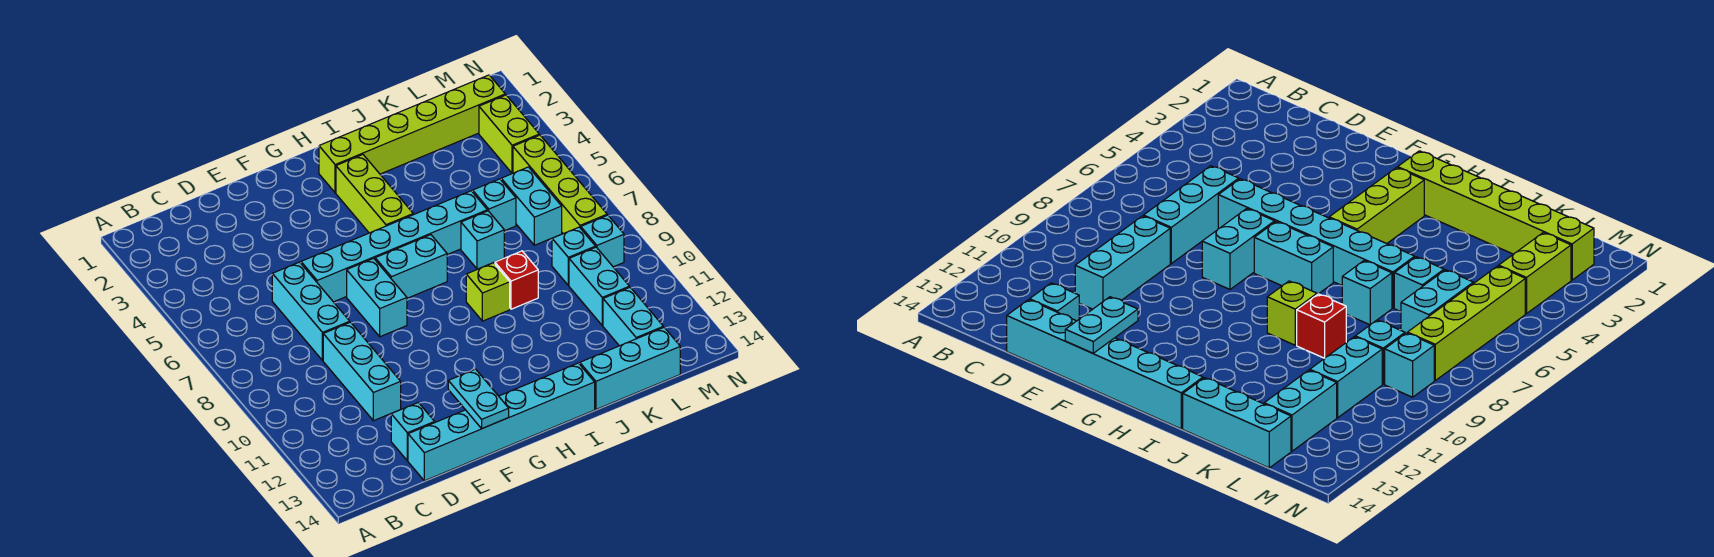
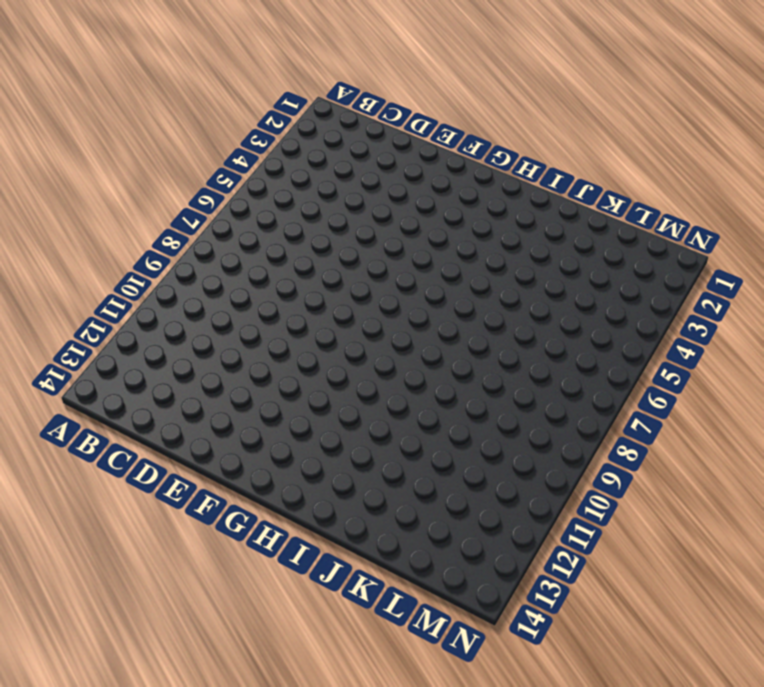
none -> cyan brick D6:D8 level 1
none -> cyan brick D9:D11 level 1
none -> cyan brick D13 level 1

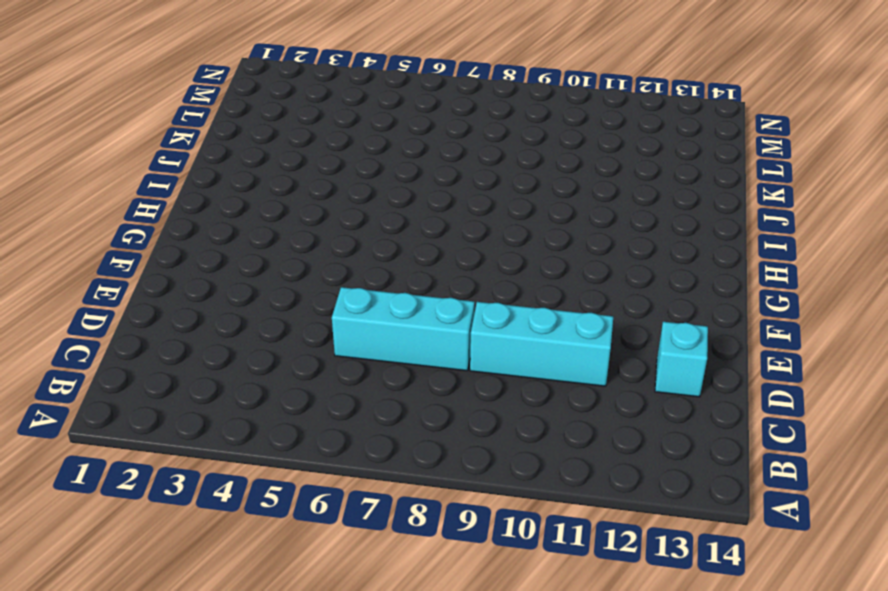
none -> cyan brick D14:I14 level 1
none -> cyan brick E6:J6 level 1
none -> cyan brick F7:F8 level 1

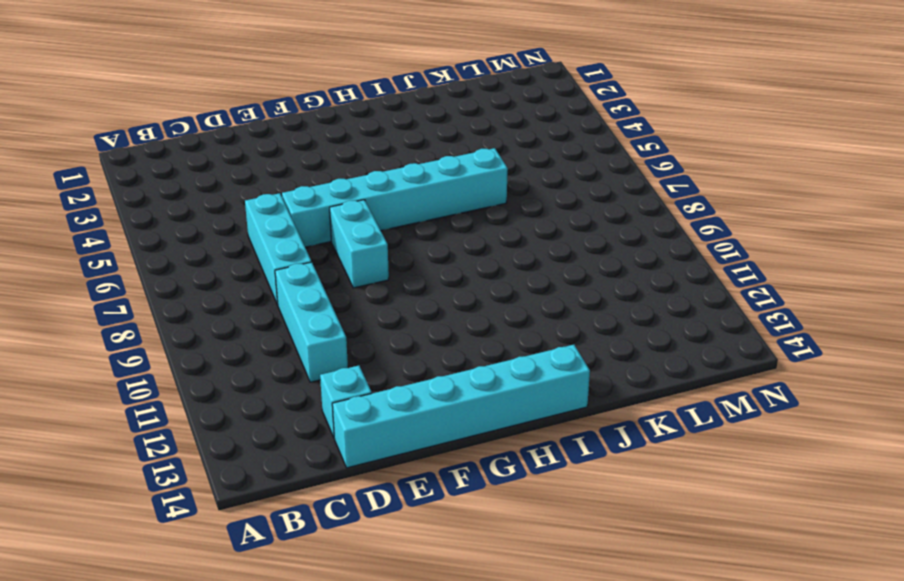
none -> cyan brick G7:H7 level 1
none -> lime brick H2:M2 level 1
none -> lime brick H3:H5 level 1

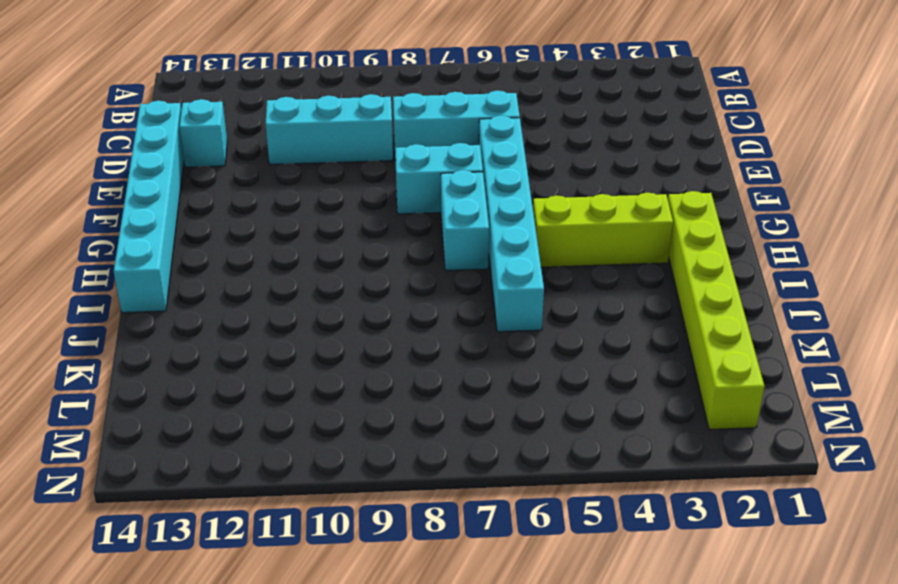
none -> lime brick I9 level 1
none -> cyan brick J7 level 1
none -> red brick J9 level 1

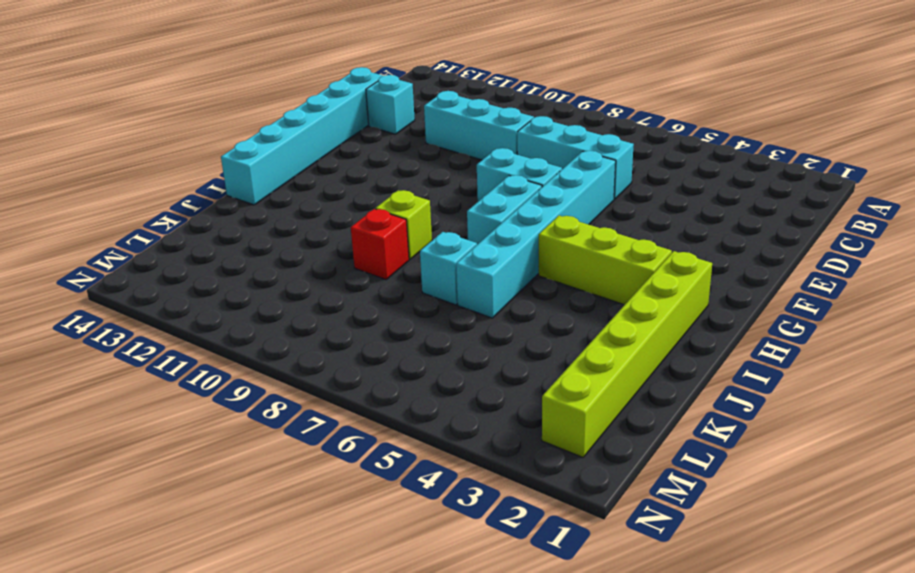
none -> cyan brick J14:L14 level 1
none -> cyan brick K6 level 1
none -> cyan brick L6:L7 level 1

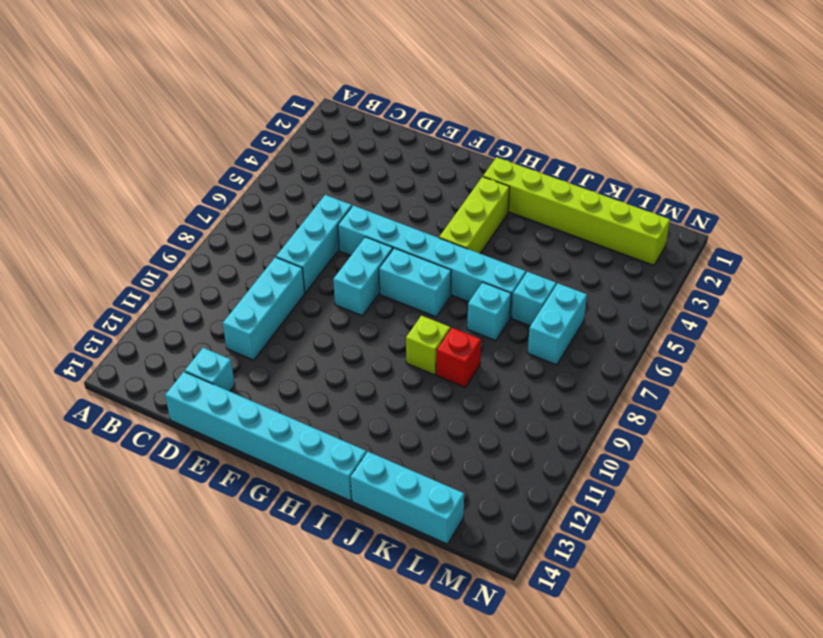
none -> cyan brick L9 level 1
none -> cyan brick L10:L11 level 1
none -> cyan brick L12:L13 level 1

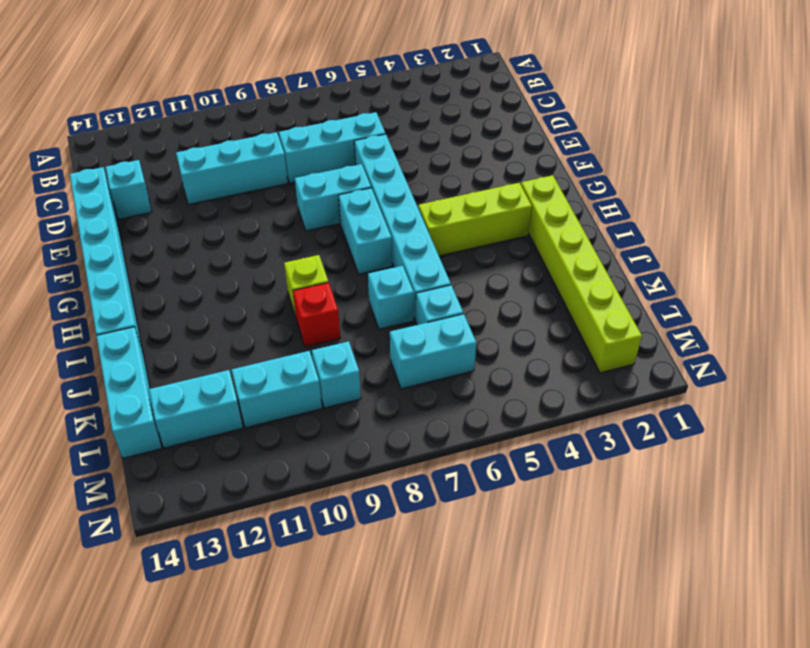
none -> lime brick M3:M4 level 1
none -> lime brick M5:M8 level 1
none -> cyan brick M9 level 1

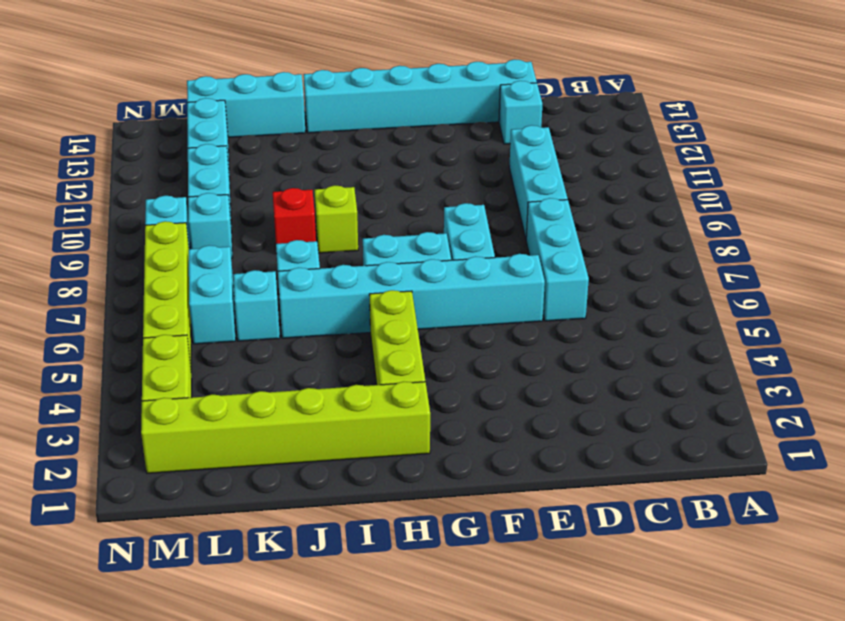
none -> cyan plate F13:F14 level 2

